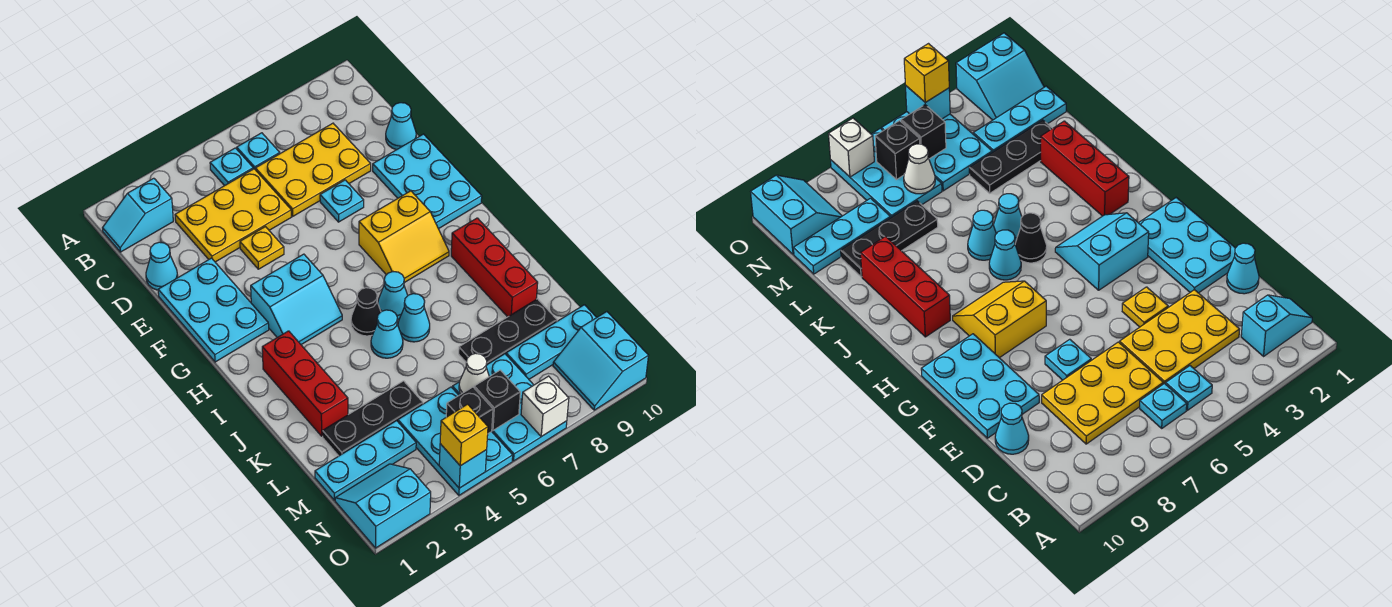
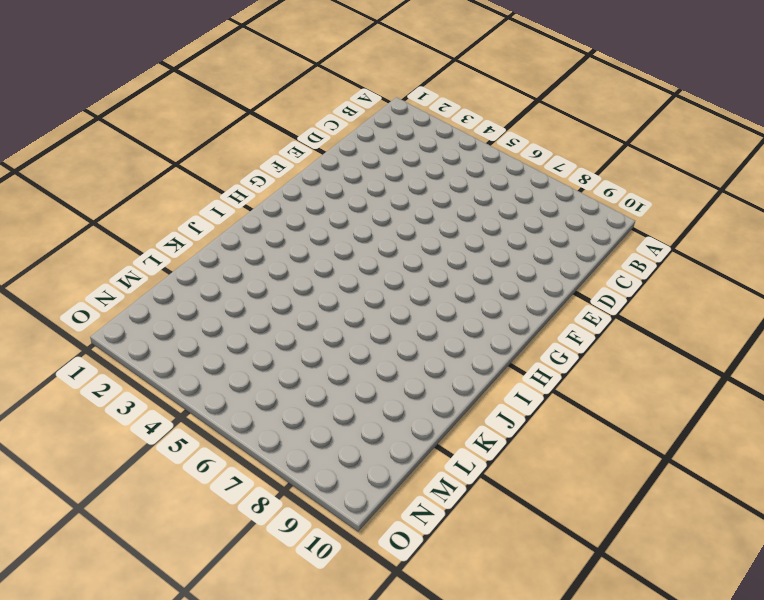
none -> cyan slope B1:B2 level 1 top 2
none -> cyan plate B5 level 1
none -> cyan plate B6 level 1
none -> yellow plate C3:D5 level 1

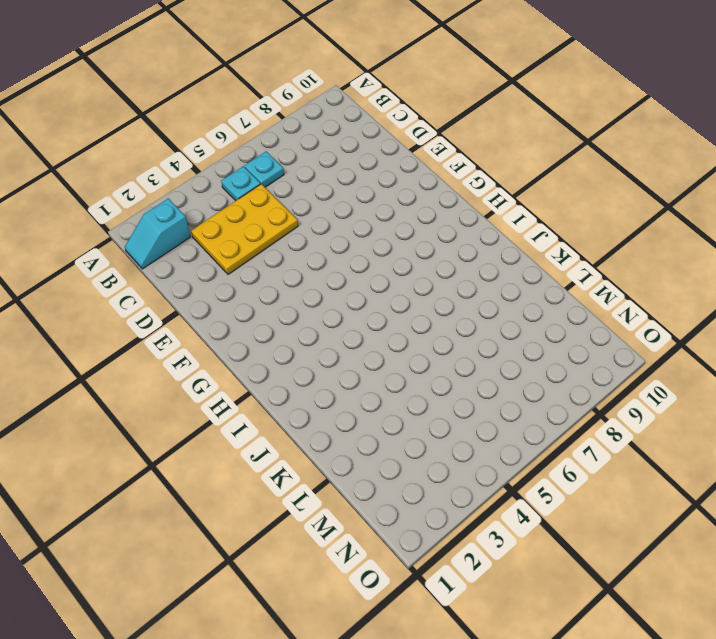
none -> yellow plate C6:D8 level 1
none -> cyan cone D1 level 1
none -> cyan cone D10 level 1
none -> cyan plate E1:G2 level 1

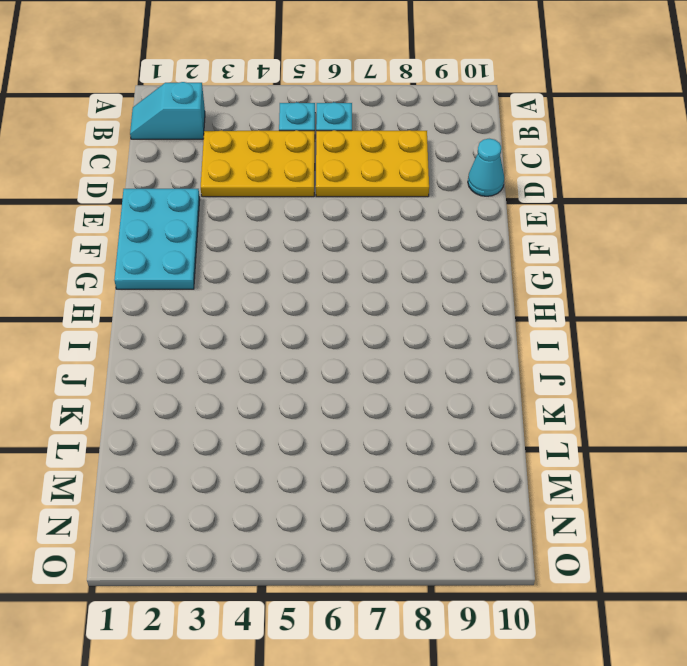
none -> cyan cone D1 level 1
none -> yellow plate E4 level 1
none -> cyan plate E7 level 1
none -> cyan plate E9:G10 level 1

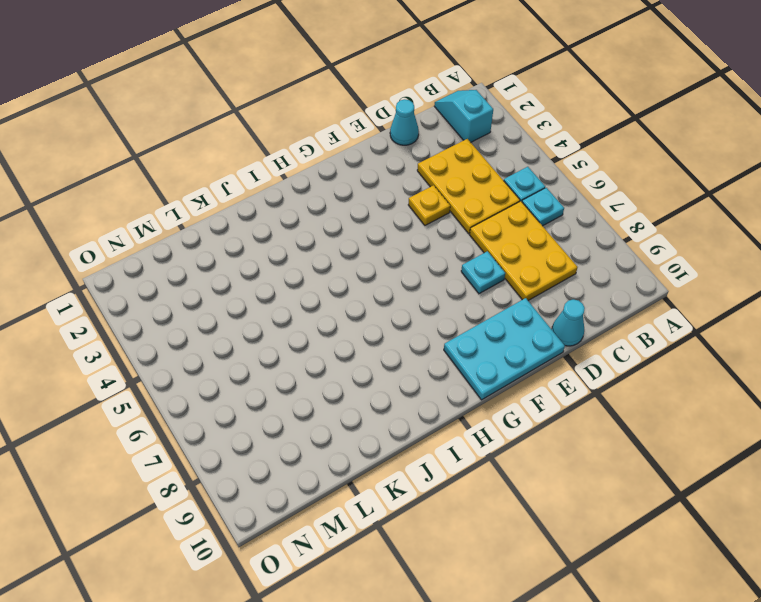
none -> cyan plate E1:G2 level 1
none -> cyan slope G3:H4 level 1 top G
none -> yellow slope G7:H8 level 1 top G
none -> red brick I2:K2 level 1

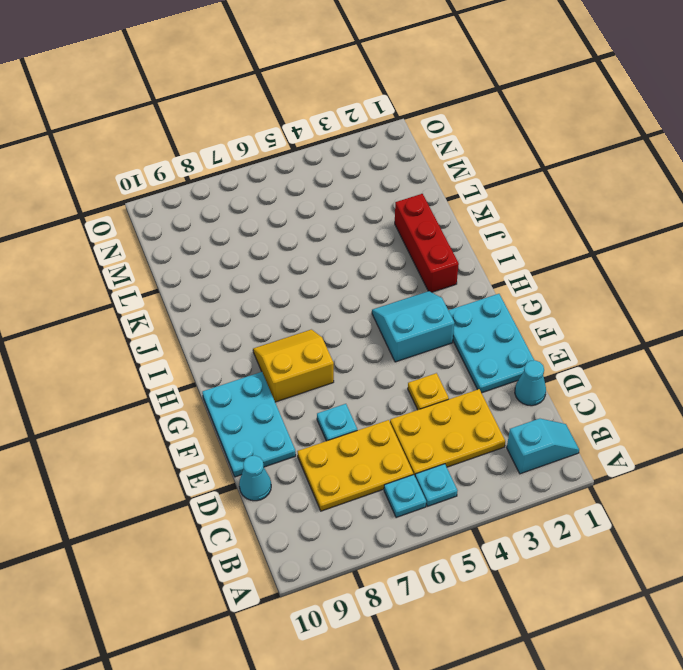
none -> black cone I5 level 1
none -> cyan cone I6 level 1
none -> red brick I9:K9 level 1
none -> cyan cone J5 level 1

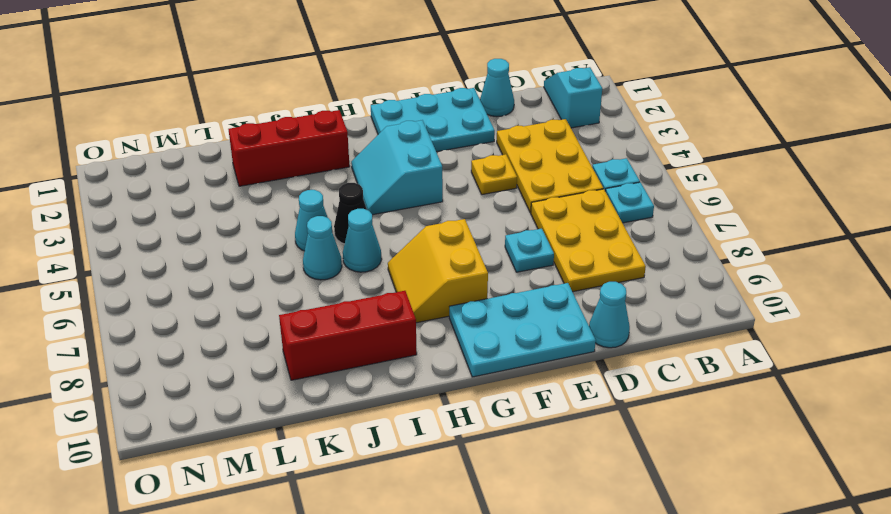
none -> black plate L2:L4 level 1
none -> black plate L7:L9 level 1
none -> cyan plate M1:M3 level 1
none -> cyan plate M4:O5 level 1

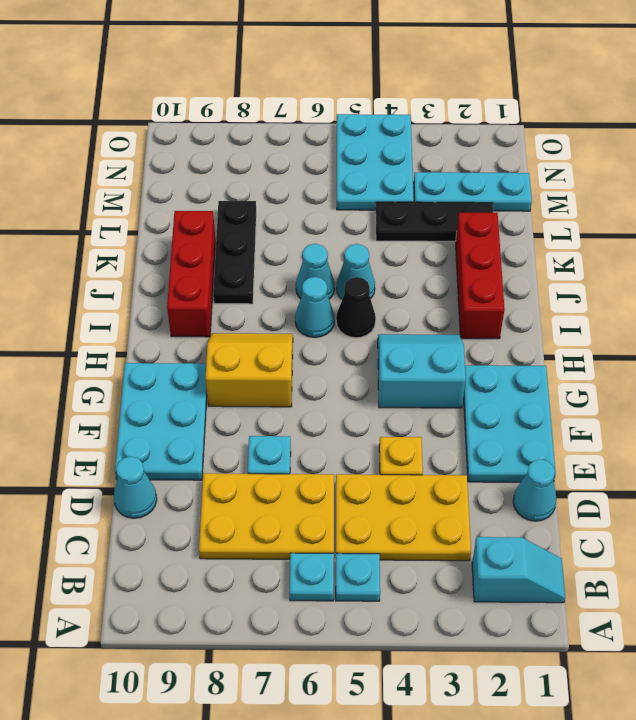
black plate J8:L8 level 1 -> black plate L7:L9 level 1
none -> cyan plate M6:O7 level 1
none -> cyan plate M8:M10 level 1
none -> cyan slope N1:O2 level 1 top O
none -> cyan slope N9:O10 level 1 top 10

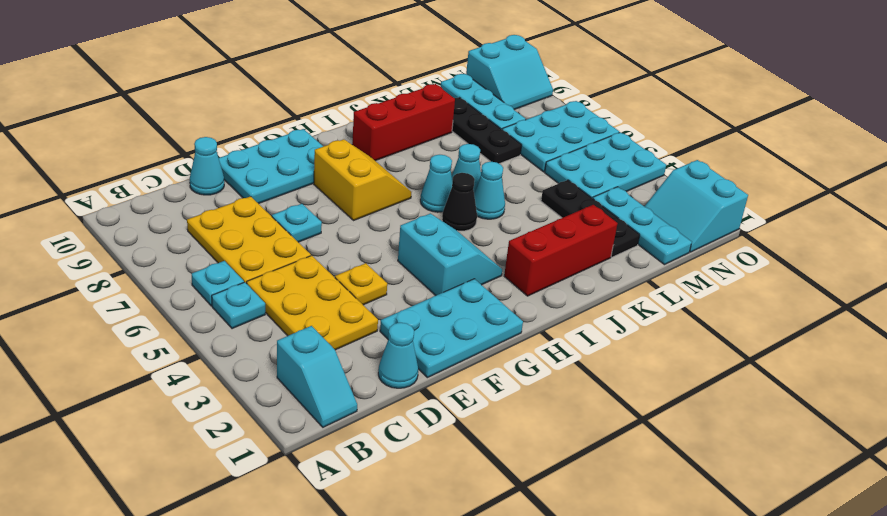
none -> white cone M6 level 2
none -> black brick N5 level 2
none -> black brick N6 level 2
none -> cyan brick O4 level 2

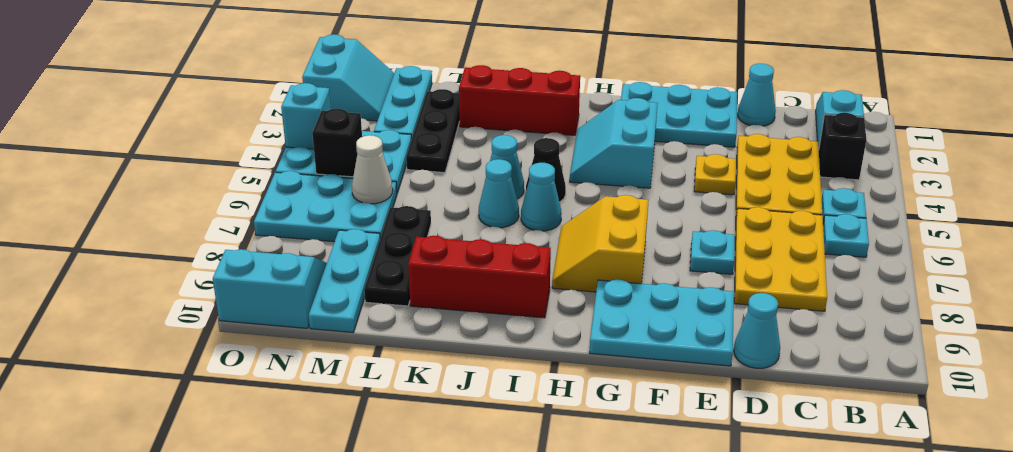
black brick B3 level 1 -> black brick N6 level 2
none -> white brick O7 level 2
none -> yellow brick O4 level 3

